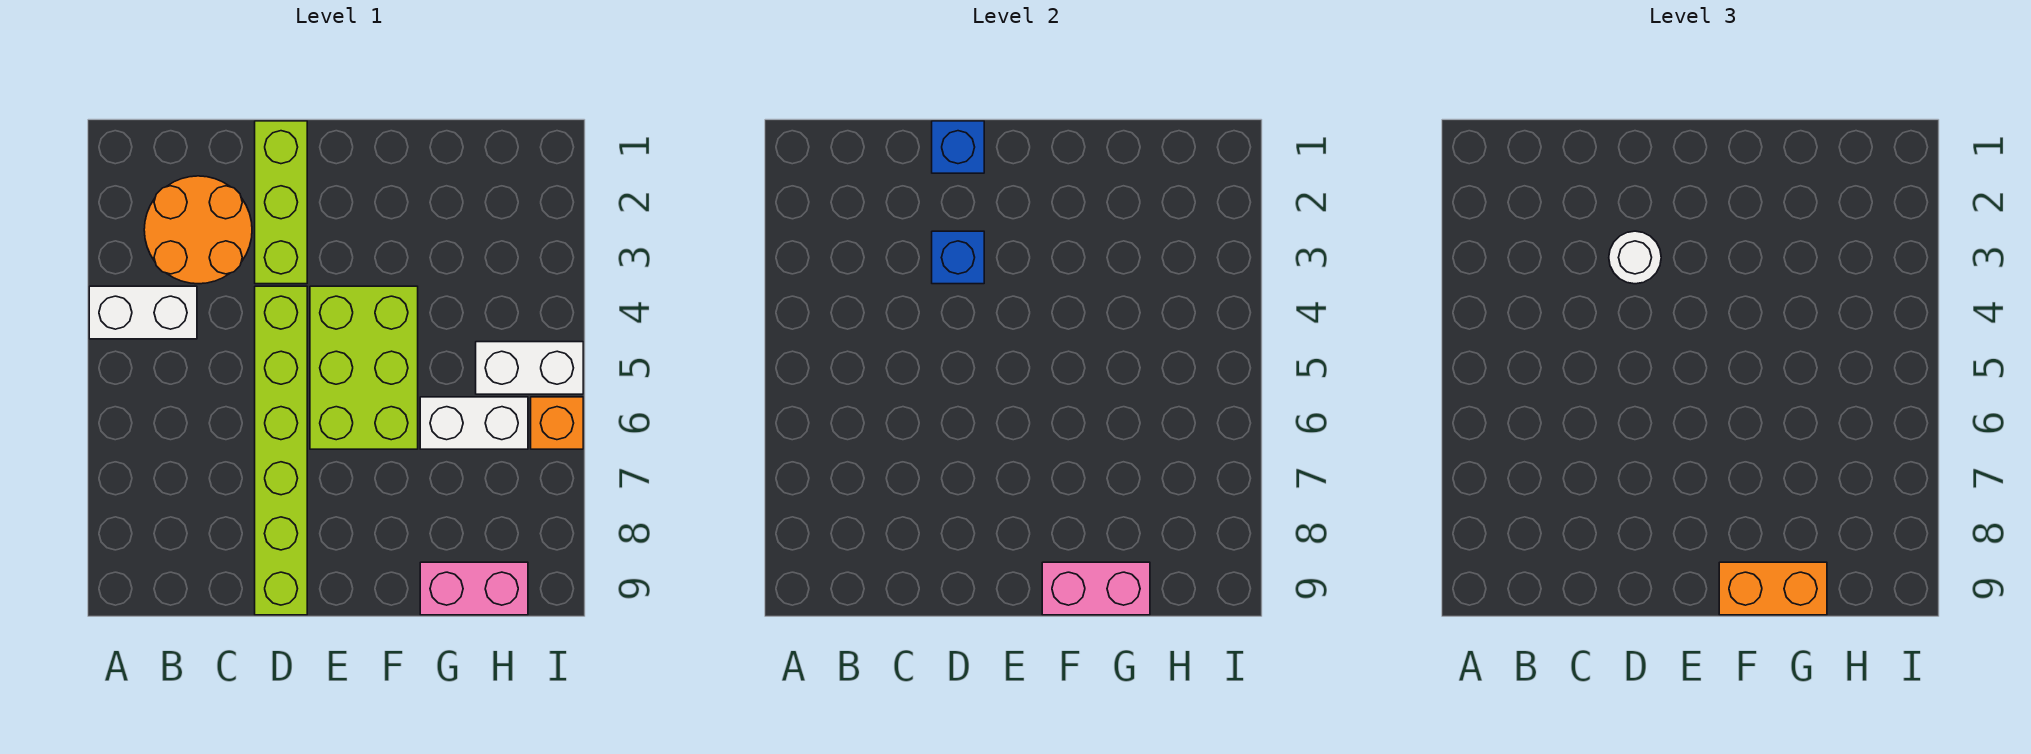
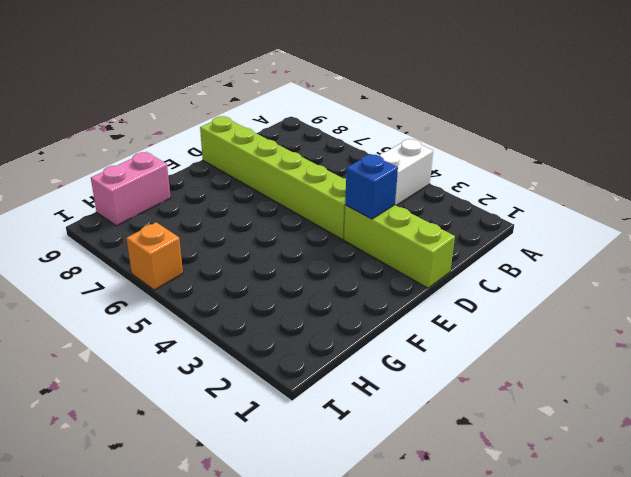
none -> orange round brick B2:C3 level 1
none -> lime brick E4:F6 level 1
none -> white brick G6:H6 level 1

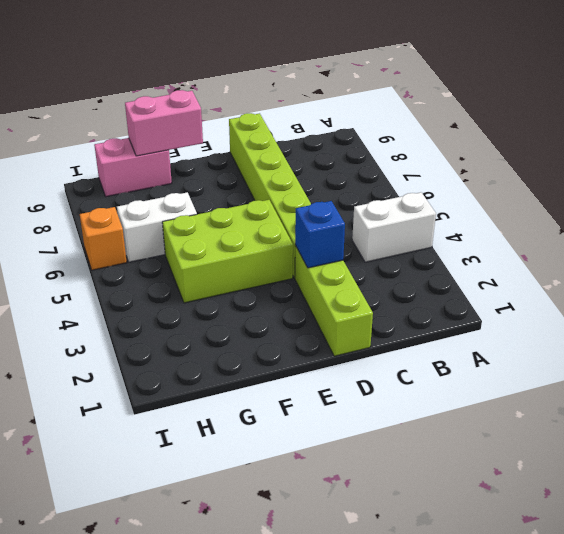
lime brick E4:G5 level 1 -> lime brick E4:F6 level 1
none -> orange round brick B2:C3 level 1
none -> white brick H5:I5 level 1
none -> blue brick D1 level 2

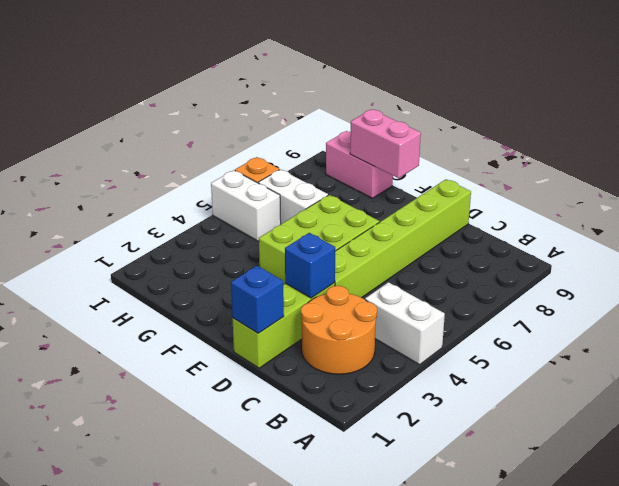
none -> white round brick D3 level 3
none -> orange brick F9:G9 level 3

